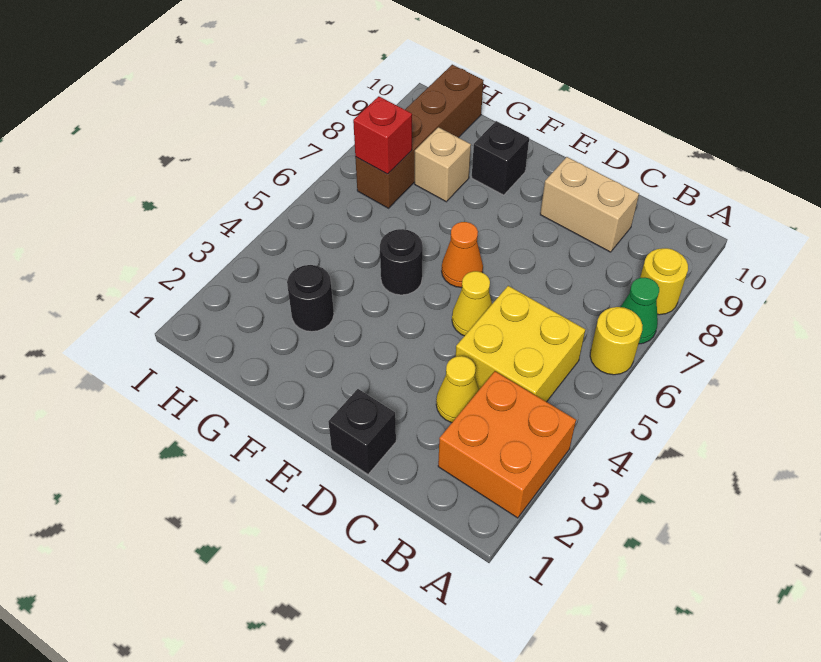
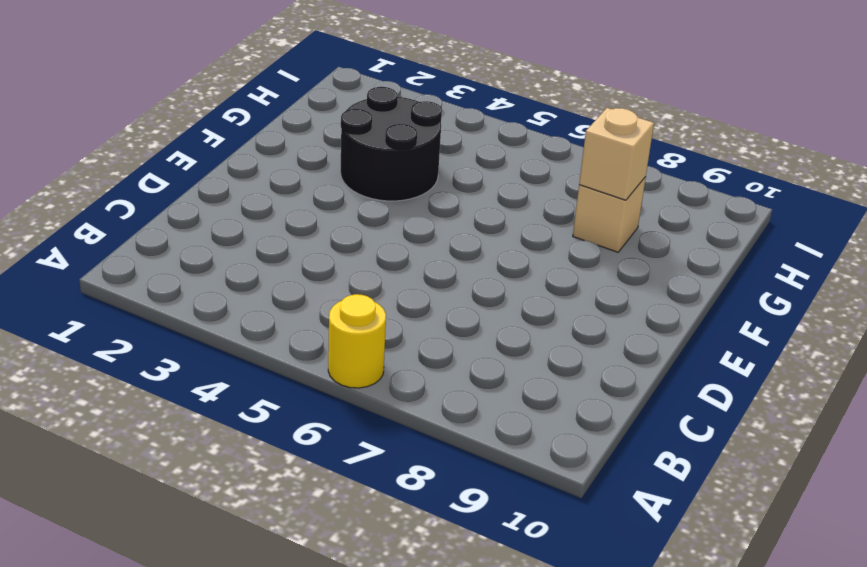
black round brick F3:G4 level 1 -> black round brick G3 level 1
tan brick G8 level 2 -> none
none -> orange brick A2:B3 level 1
none -> green cone A7 level 1
none -> yellow round brick A8 level 1

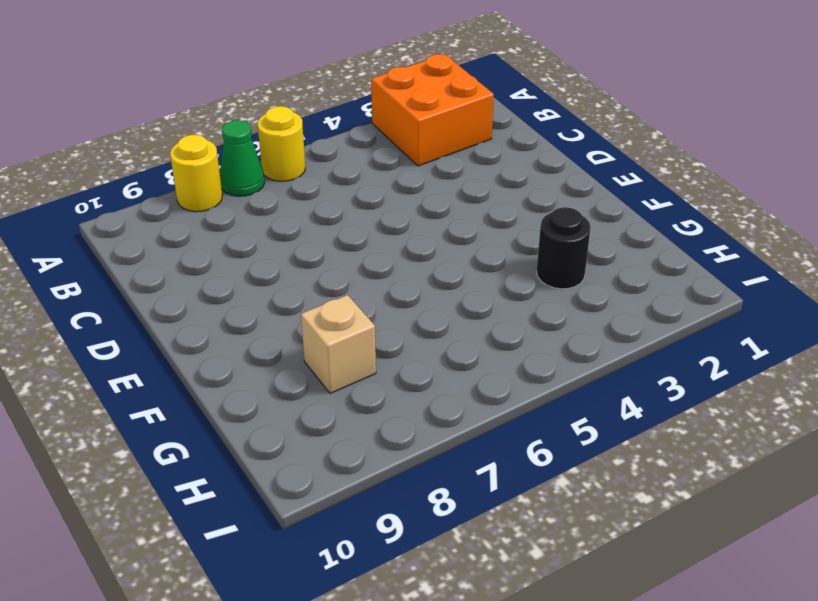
none -> yellow brick B4:C5 level 1
none -> yellow cone C3 level 1
none -> tan brick C9:D9 level 1

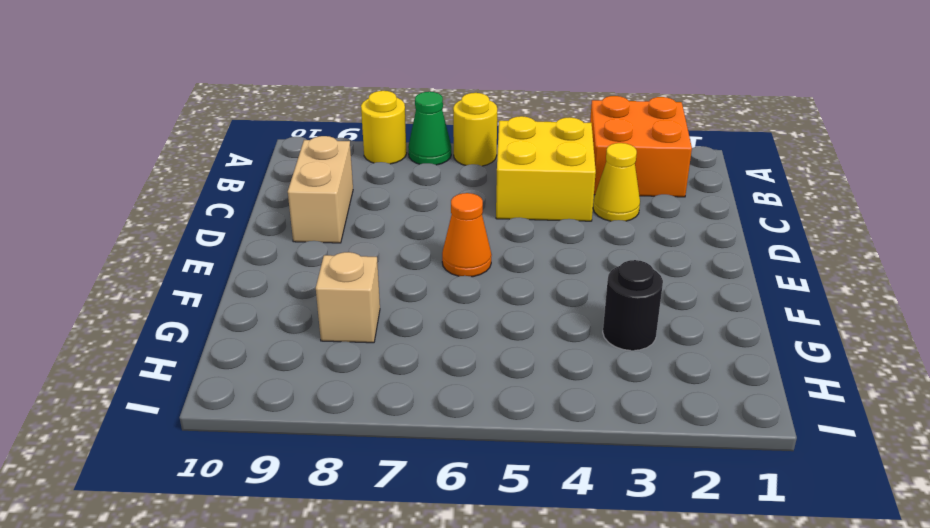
none -> black brick D1 level 1
none -> yellow cone D5 level 1
none -> black round brick F5 level 1

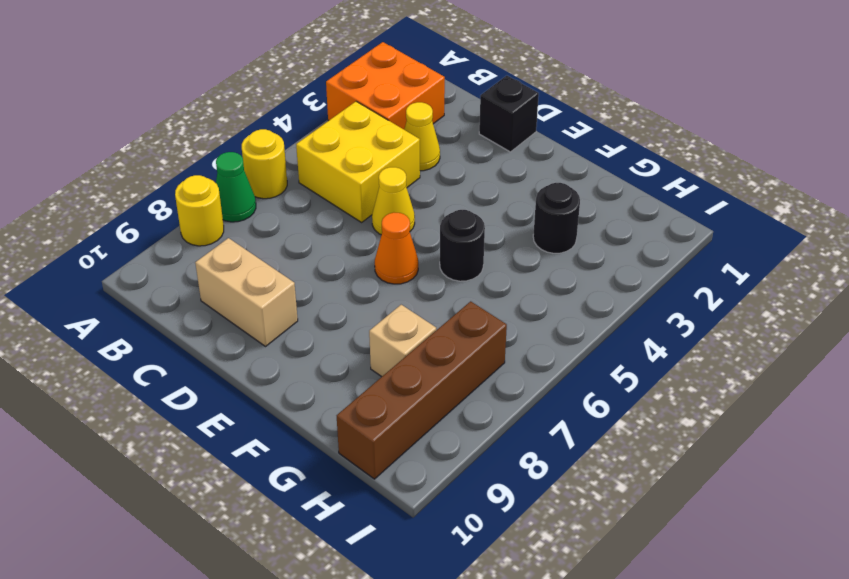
none -> black brick F9 level 1
none -> red brick H7 level 2

